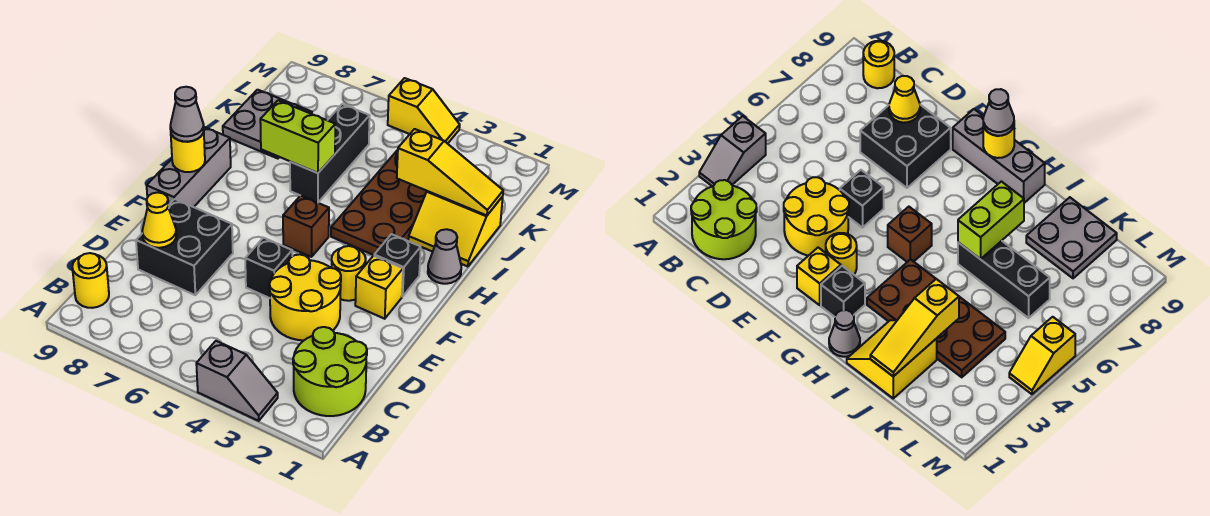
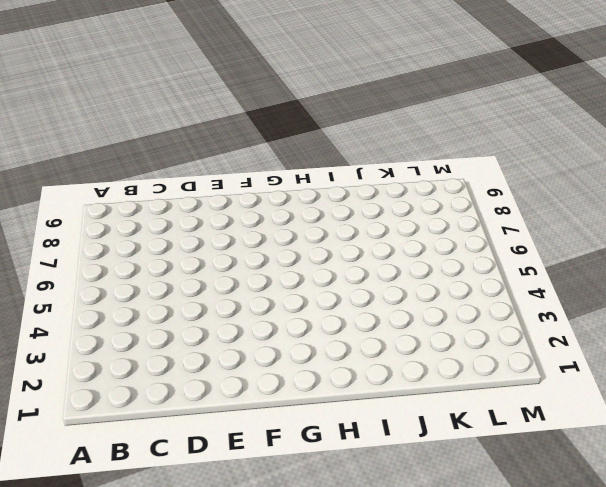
none -> grey slope A3:A4 level 1 top 4
none -> lime round brick B1:C2 level 1
none -> yellow round brick B9 level 1

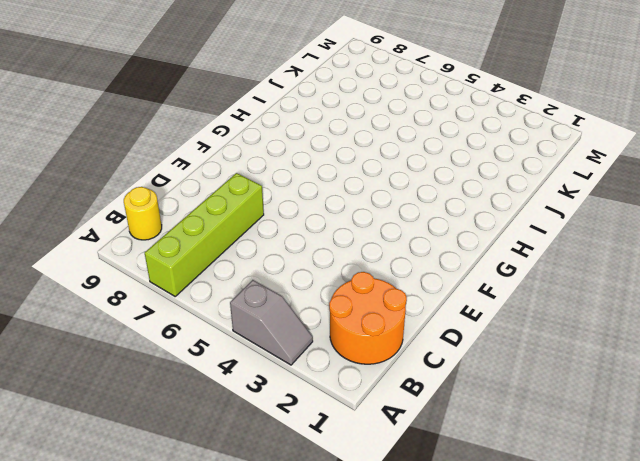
lime brick A7:D7 level 1 -> black brick D7:E8 level 1
orange round brick B1:C2 level 1 -> lime round brick B1:C2 level 1
none -> yellow round brick D3:E4 level 1
none -> black brick E5 level 1
none -> yellow brick F2 level 1

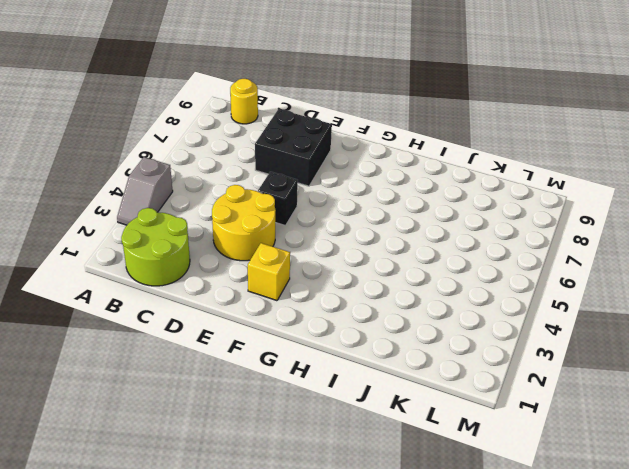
none -> yellow round brick F3 level 1
none -> grey brick F9:H9 level 1
none -> black brick G2 level 1

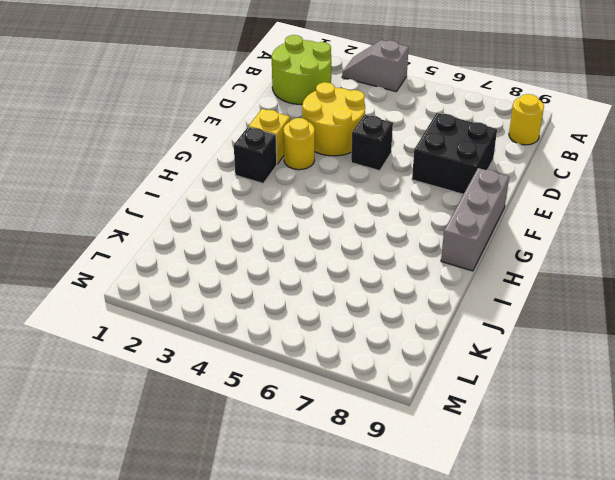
none -> brown brick G5 level 1
none -> grey cone H1 level 1
none -> brown plate H3:K4 level 1

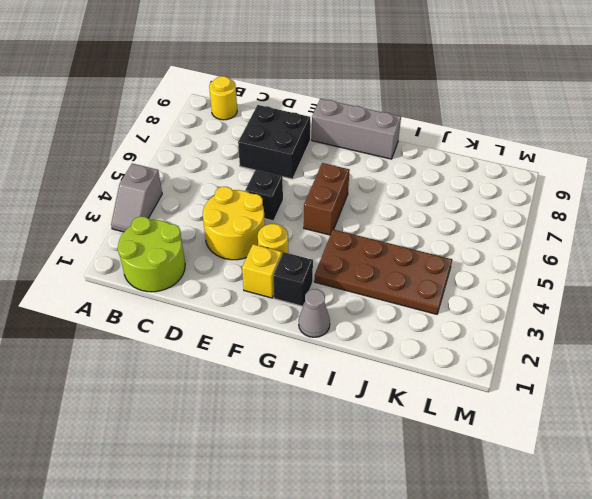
brown brick G5:G6 level 1 -> brown brick G5 level 1
none -> yellow slope I1:J2 level 1 top J
none -> black brick I6:K6 level 1
none -> grey plate J8:K9 level 1

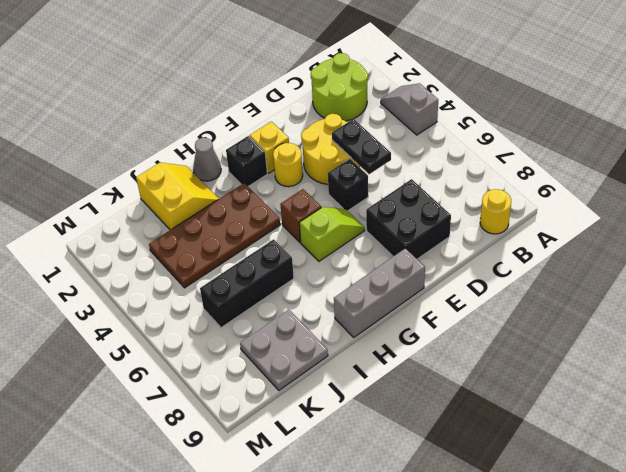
black plate D4:D5 level 2 -> none
lime slope F6:G6 level 1 top G -> none
none -> yellow slope M4:M5 level 1 top 5
none -> yellow cone D8 level 2
none -> yellow round brick G9 level 2

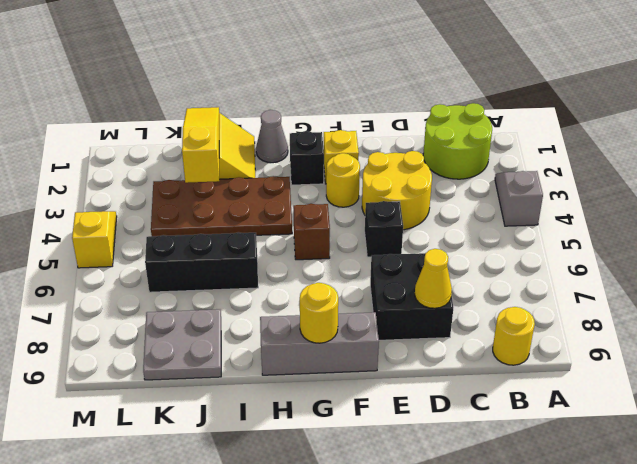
none -> lime brick I6:I7 level 2
none -> grey cone G9 level 3

